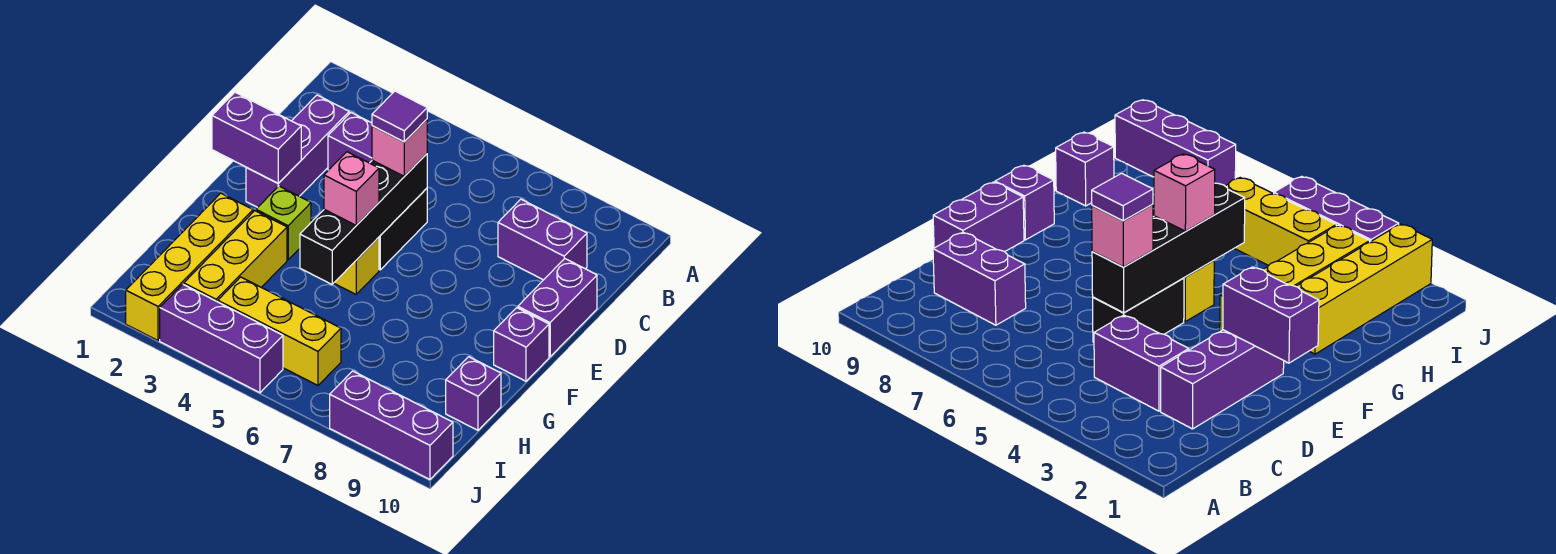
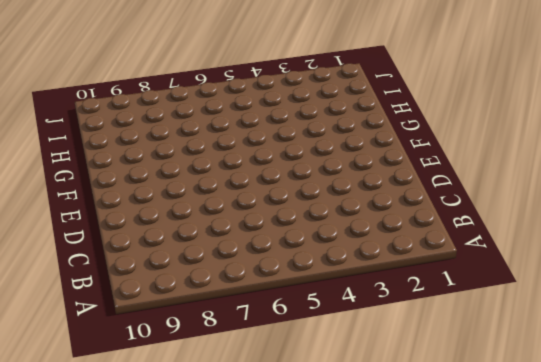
none -> purple brick C2:E2 level 1
none -> purple brick C3:C4 level 1
none -> purple brick C8:C9 level 1

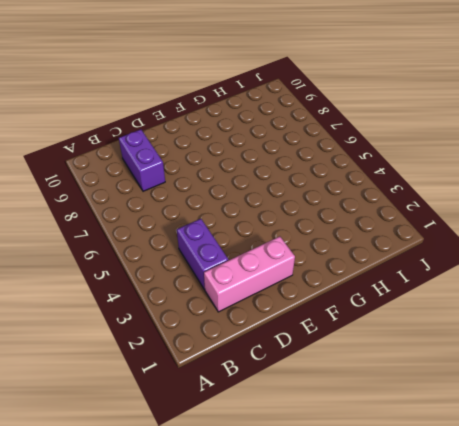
pink brick C2:E2 level 1 -> purple brick C2:E2 level 1
none -> black brick D5:E5 level 1
none -> purple brick D10:E10 level 1
none -> lime brick F3 level 1

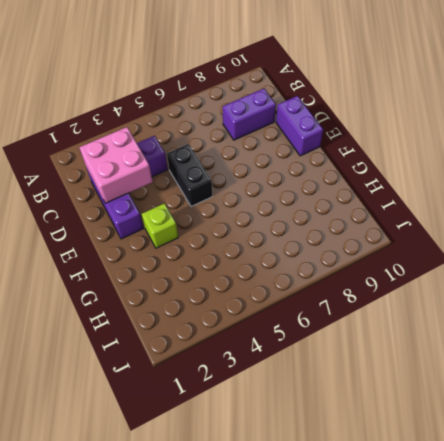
pink brick C2:D3 level 2 -> none
none -> yellow brick F5 level 1
none -> purple brick F10 level 1
none -> yellow brick G2:J2 level 1

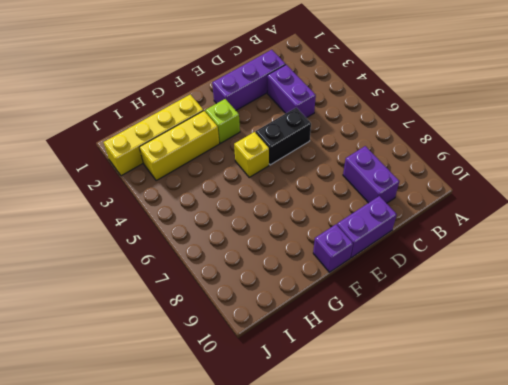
none -> purple brick H10 level 1
none -> yellow brick I4:I6 level 1
none -> purple brick J3:J5 level 1

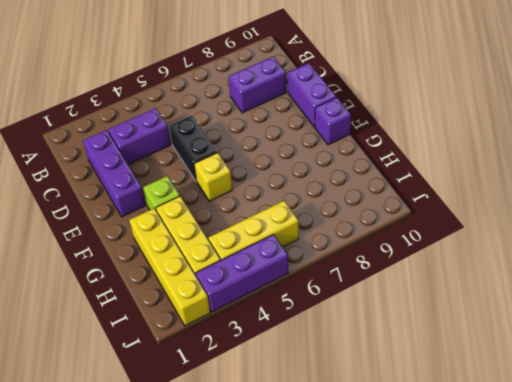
none -> purple brick H10 level 1
none -> purple brick J8:J10 level 1
none -> black brick D5:G5 level 2

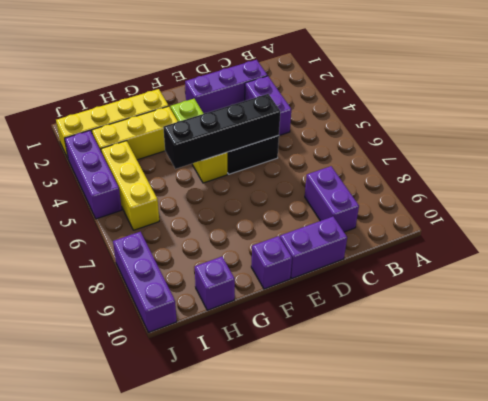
none -> purple brick E1:E2 level 2
none -> pink brick D5 level 3
none -> pink brick F5 level 3

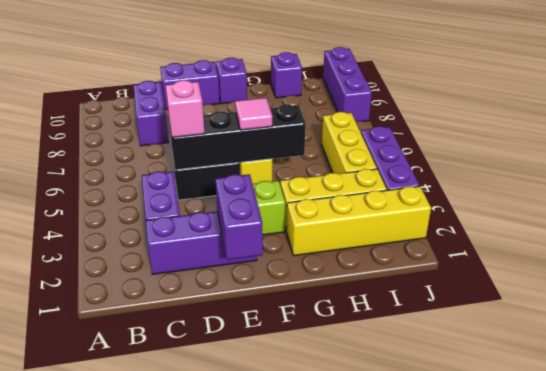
pink tile F5 level 3 -> pink brick F5 level 3
none -> purple tile D5 level 4

